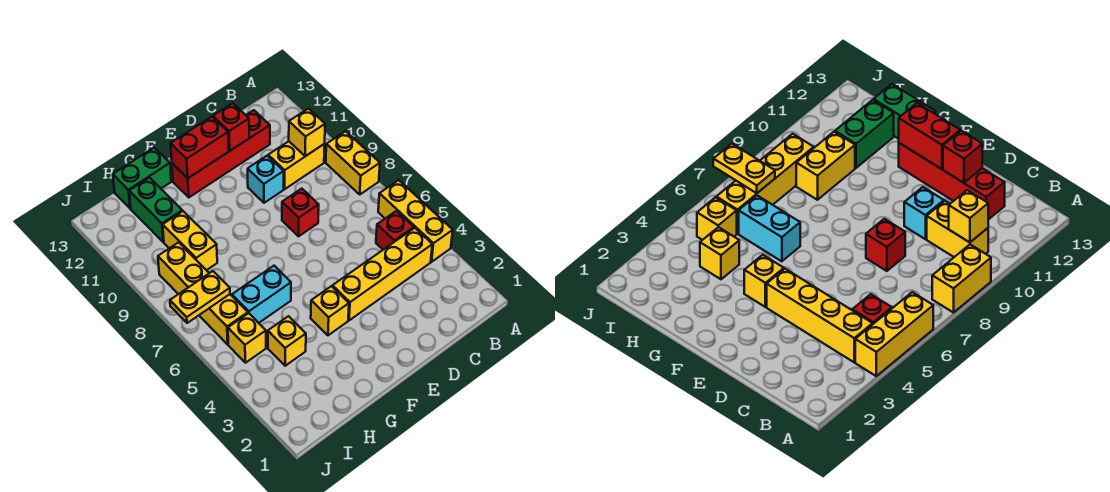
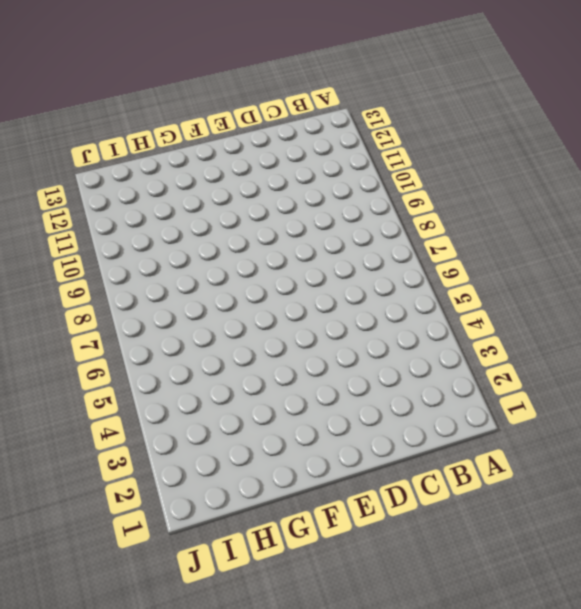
none -> yellow brick A4:A6 level 1
none -> yellow brick A8:A9 level 1
none -> yellow brick B4:E4 level 1

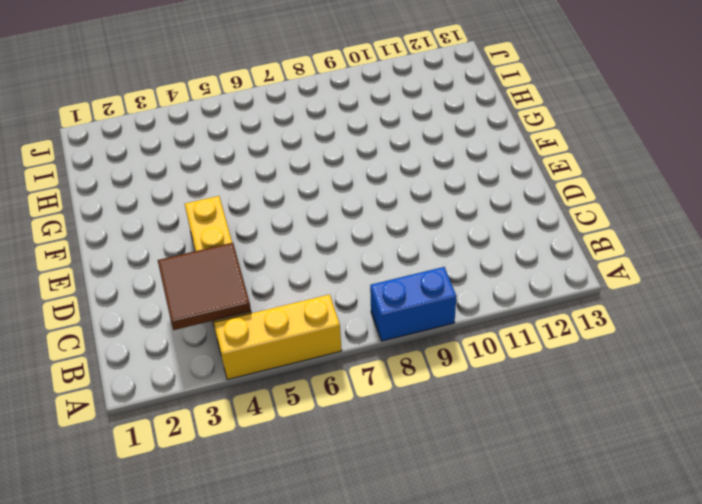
blue brick A8:A9 level 1 -> yellow brick A8:A9 level 1
brown tile B3:C4 level 2 -> none
none -> red brick B5 level 1
none -> yellow brick B10:C10 level 1
none -> red brick C12:F12 level 1

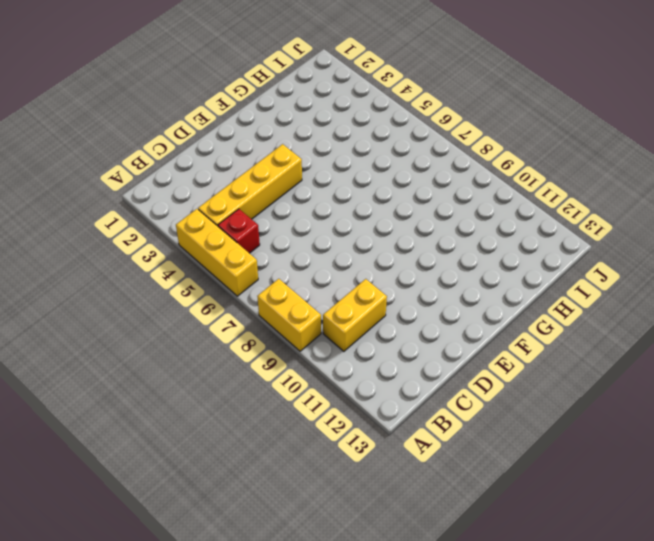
none -> red brick C12:F12 level 1
none -> red brick D8 level 1
none -> cyan brick D10 level 1

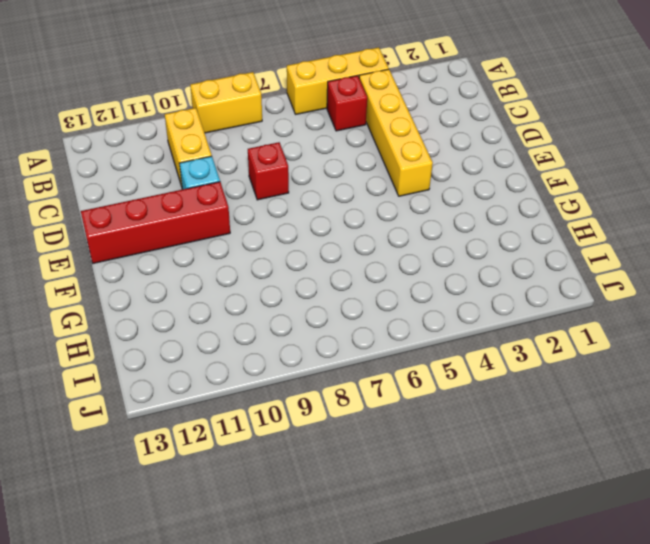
red brick E10:E13 level 1 -> red brick C12:F12 level 1
none -> yellow brick F4 level 1
none -> cyan brick G6:H6 level 1
none -> green brick G13:H13 level 1

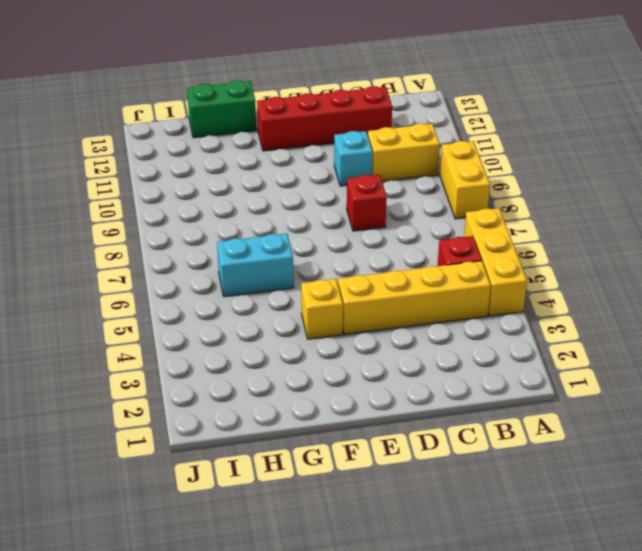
none -> yellow brick H4 level 1
none -> yellow brick H9:H10 level 1
none -> green brick H11:H12 level 1

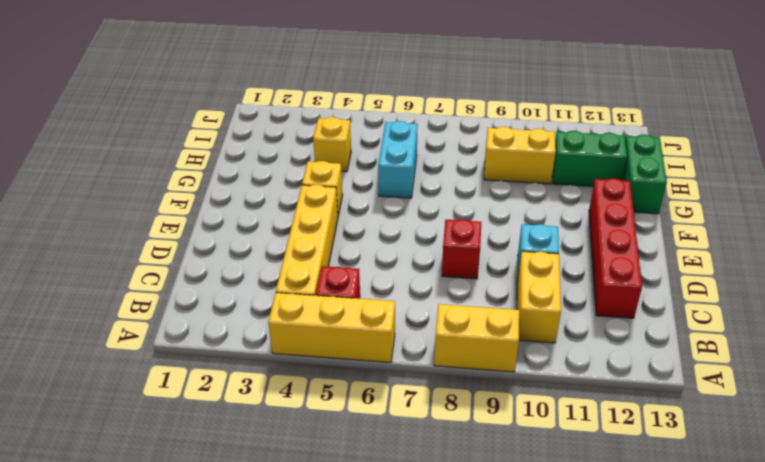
none -> yellow brick I5 level 1
none -> yellow brick I6:I9 level 1
none -> yellow brick B10 level 2

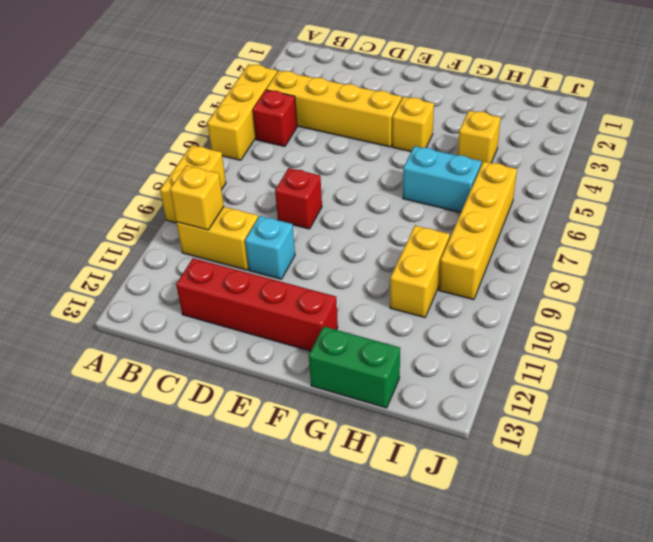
none -> green brick H11:H12 level 1
none -> yellow brick I5 level 1
none -> red brick D12 level 2

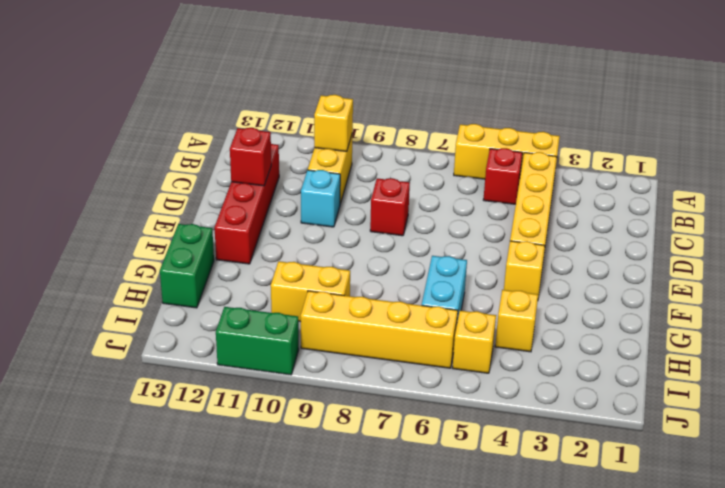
green brick J10:J11 level 1 -> green brick H11:H12 level 1
none -> yellow brick A8:A9 level 1
none -> red brick E12:F12 level 2
none -> yellow plate I7:J7 level 2

